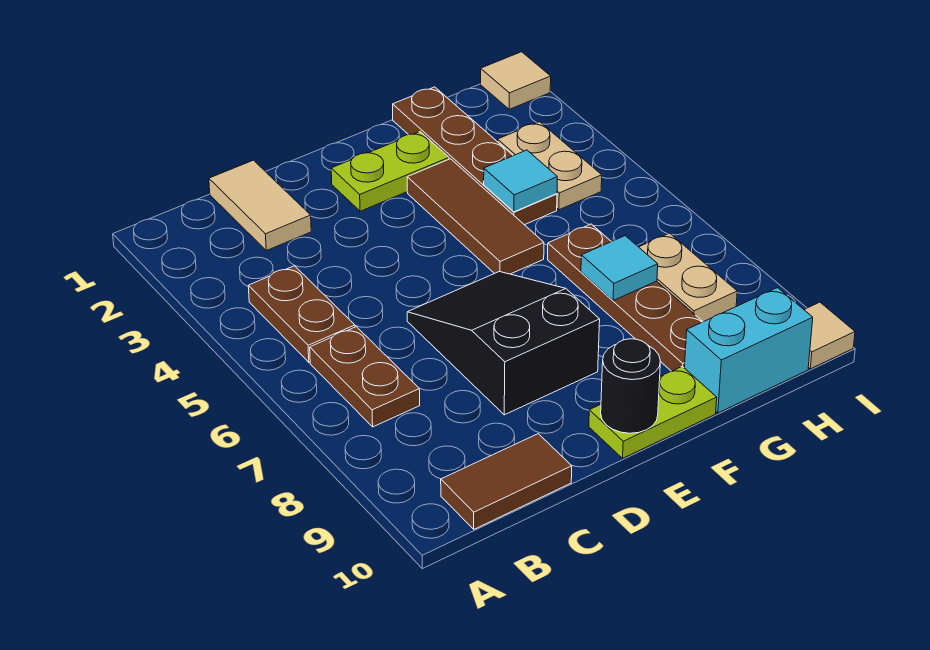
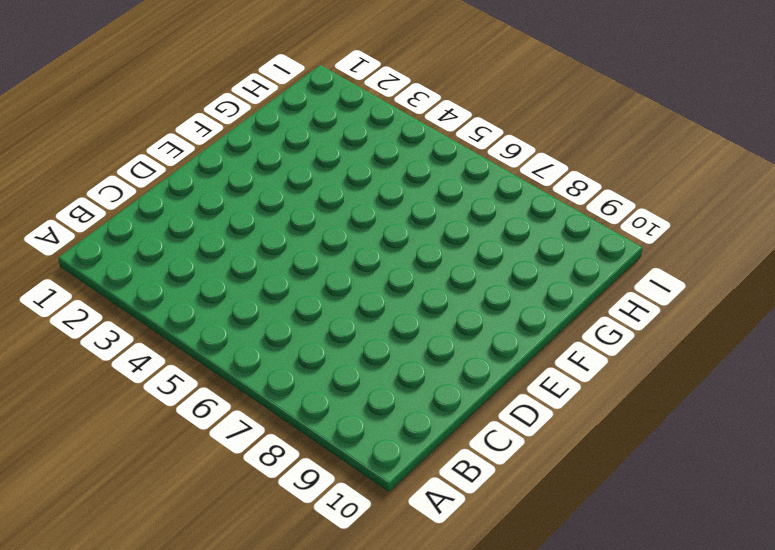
none -> brown plate B4:B5 level 1
none -> brown plate B6:B7 level 1
none -> brown tile B10:C10 level 1

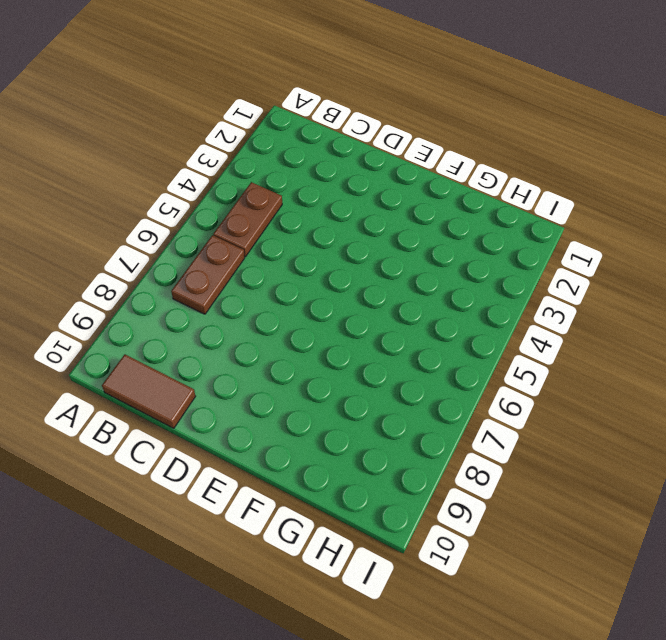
none -> tan tile C1:C2 level 1
none -> black slope D6:E8 level 1 top 8
none -> lime plate E2:F2 level 1

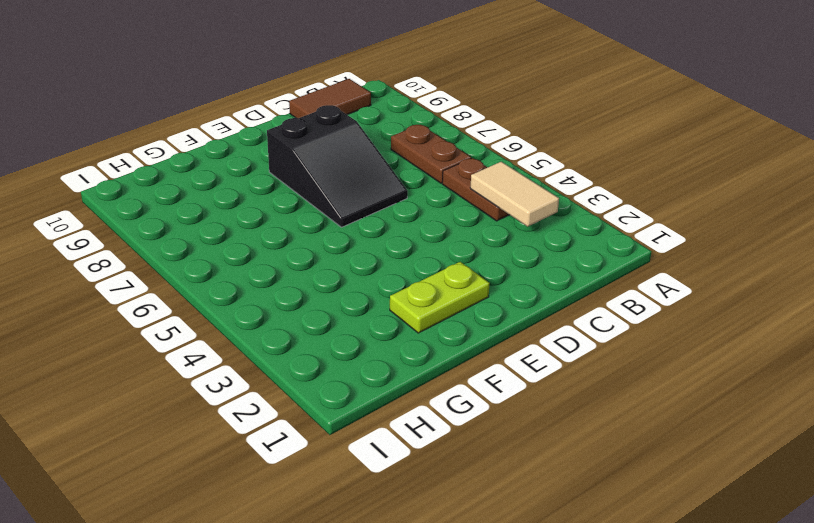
tan tile B3:B4 level 2 -> tan tile C1:C2 level 1
none -> lime plate E10:F10 level 1
none -> brown tile F3:F5 level 1
none -> brown plate G1:G4 level 1

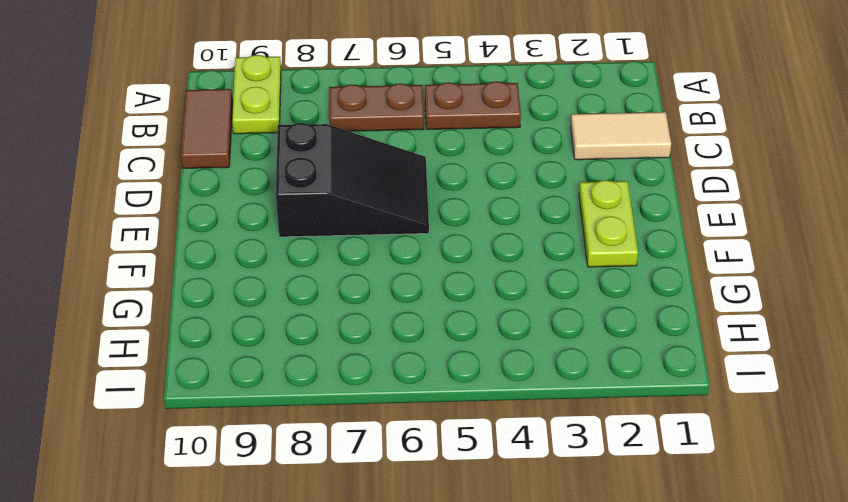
lime plate A9:B9 level 1 -> lime plate E10:F10 level 1
none -> brown tile F3:F5 level 1
none -> brown plate G1:G4 level 1
none -> brown plate G6:G9 level 1

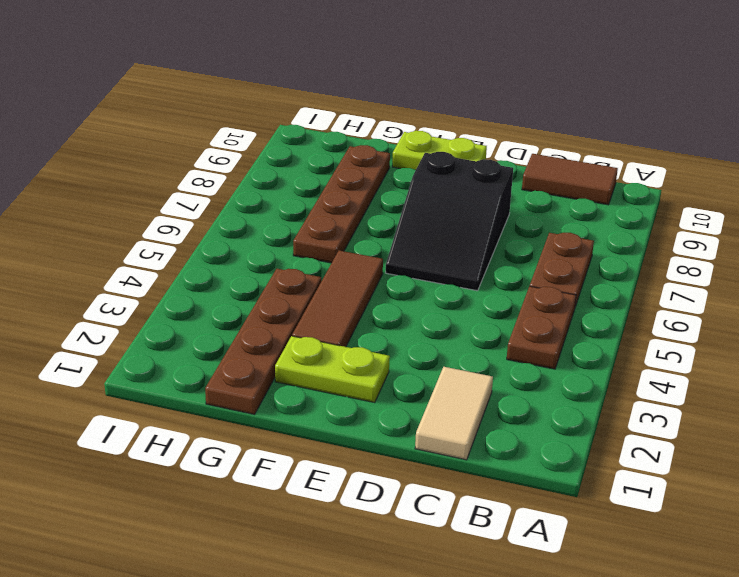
none -> cyan brick G10:H10 level 1
none -> tan plate H3:H4 level 1
none -> tan plate H7:H8 level 1

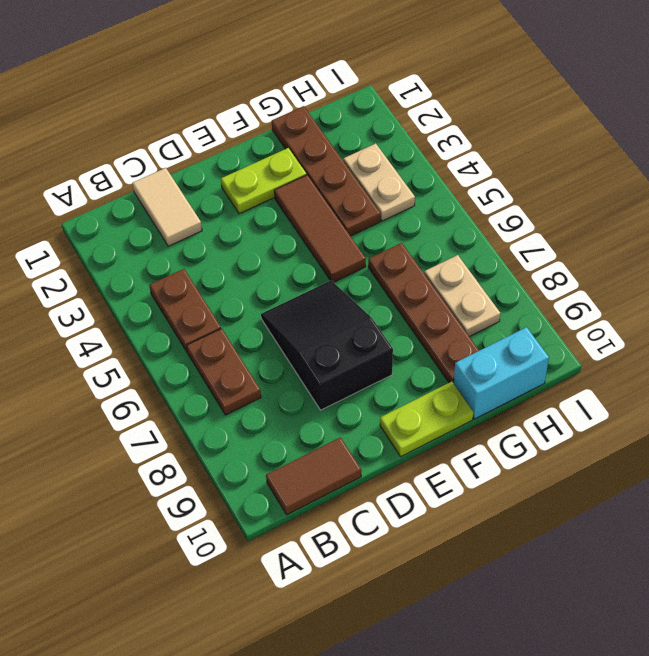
none -> tan tile I1 level 1
none -> tan tile I10 level 1
none -> black round brick E10 level 2

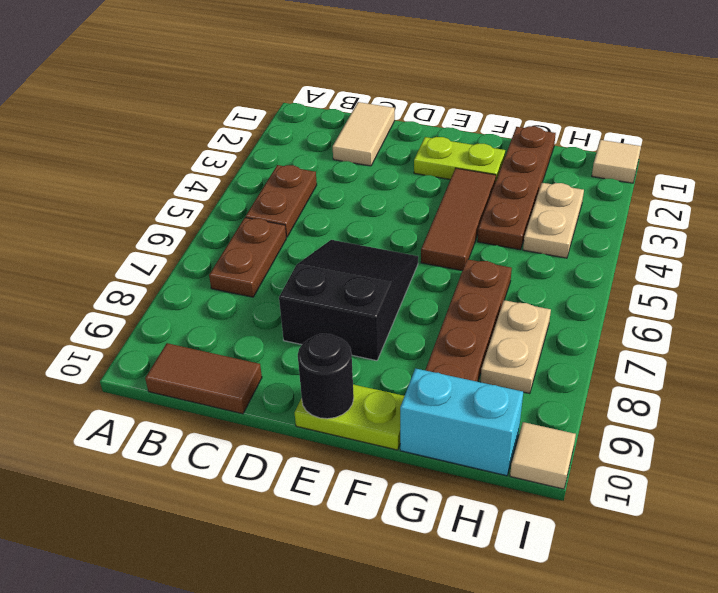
none -> cyan tile G4 level 2
none -> cyan tile G7 level 2

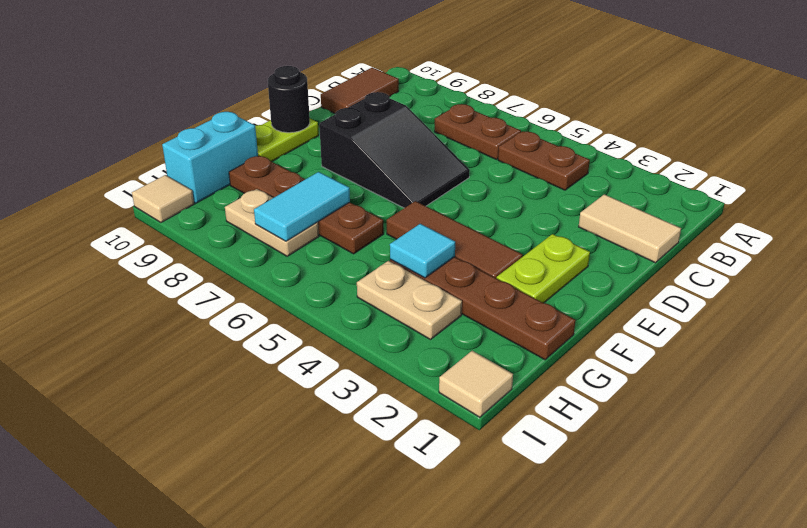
cyan tile G7:H7 level 2 -> cyan tile G7 level 2

